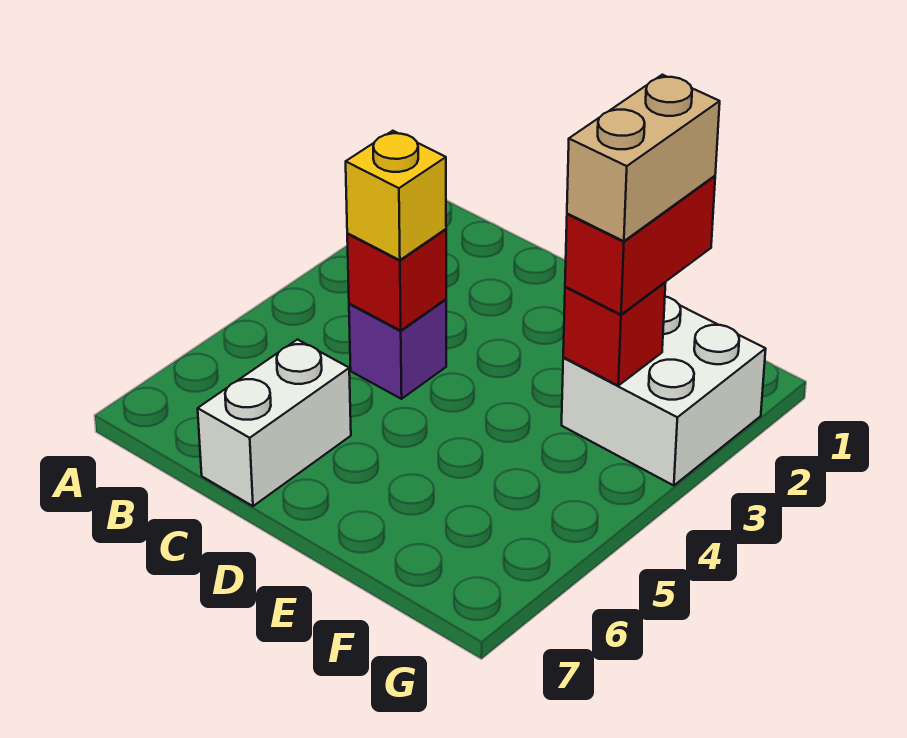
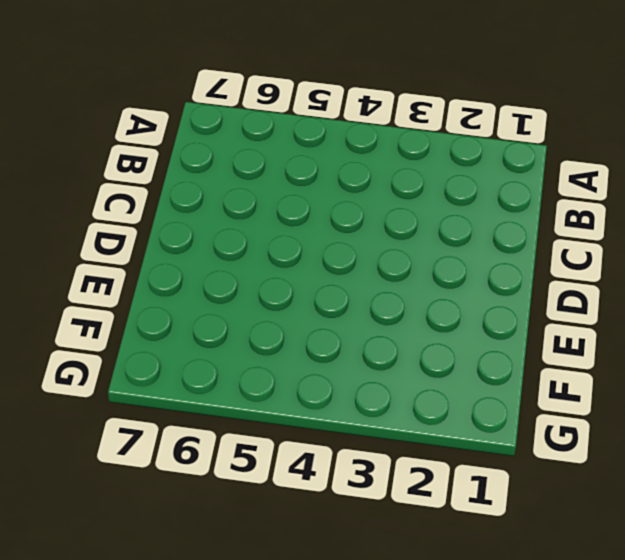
none -> purple brick C4 level 1
none -> white brick C6:C7 level 1

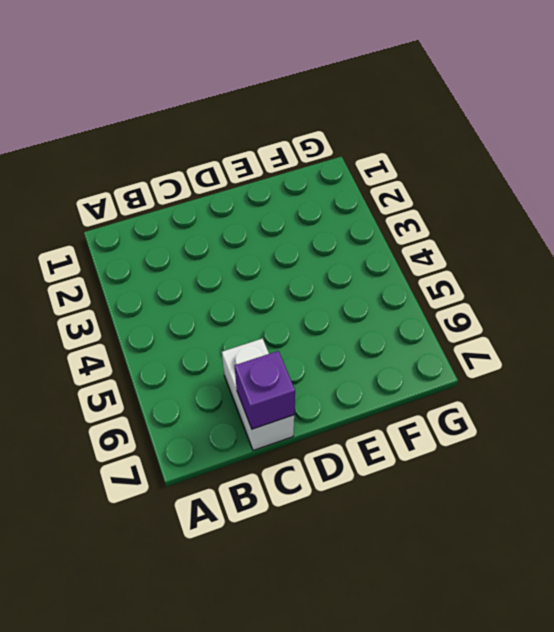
purple brick C7 level 2 -> purple brick C4 level 1
none -> white brick F2:G3 level 1
none -> red brick C4 level 2

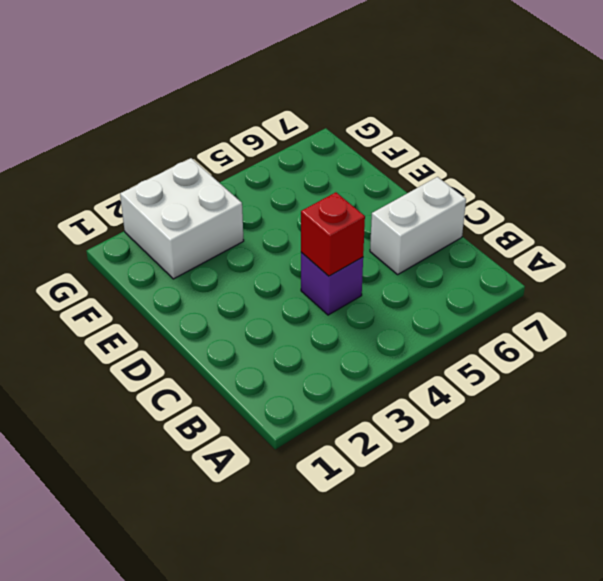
none -> red brick F3 level 2
none -> yellow brick C4 level 3

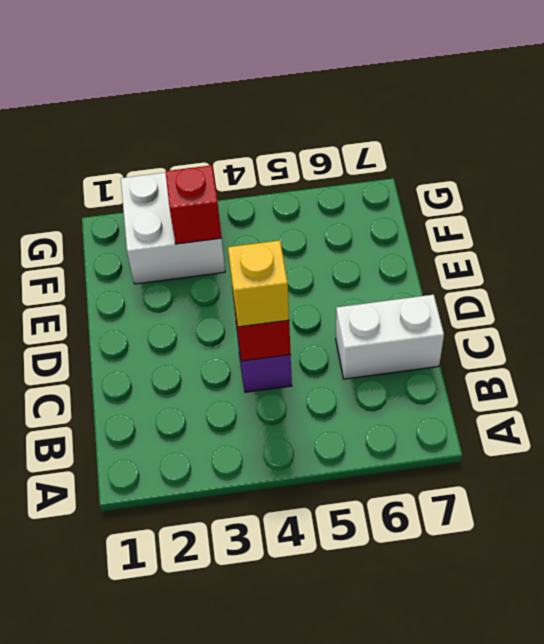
none -> red brick F2:F3 level 3
none -> tan brick F2:F3 level 4

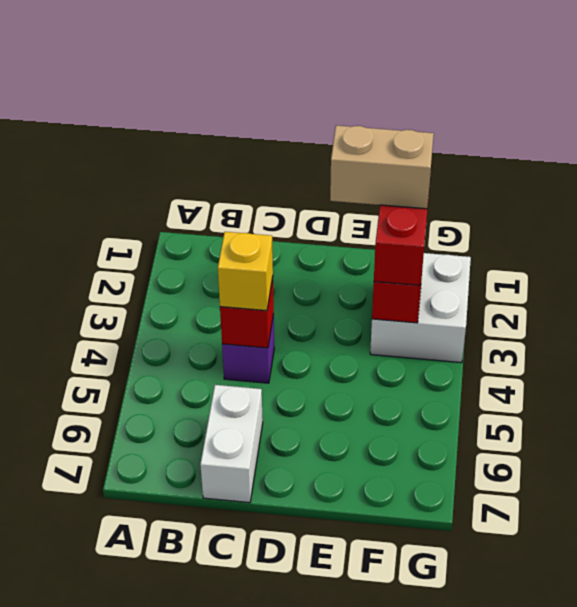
tan brick E2:F2 level 4 -> tan brick F2:F3 level 4

